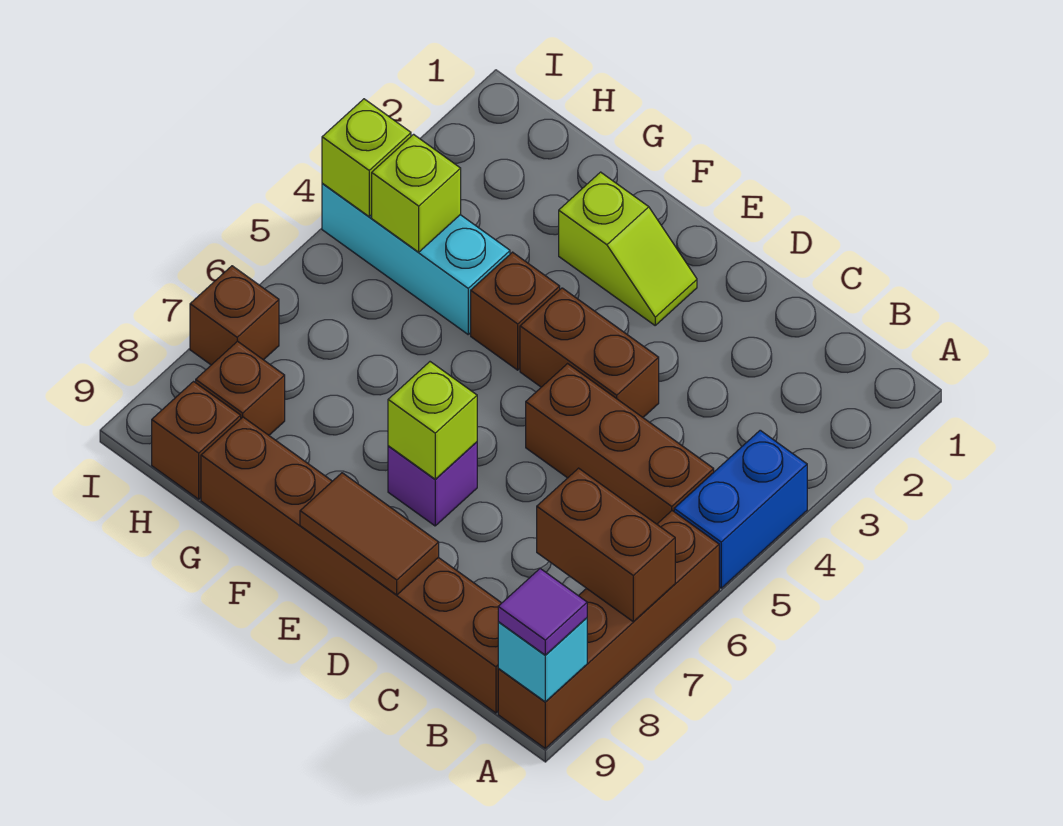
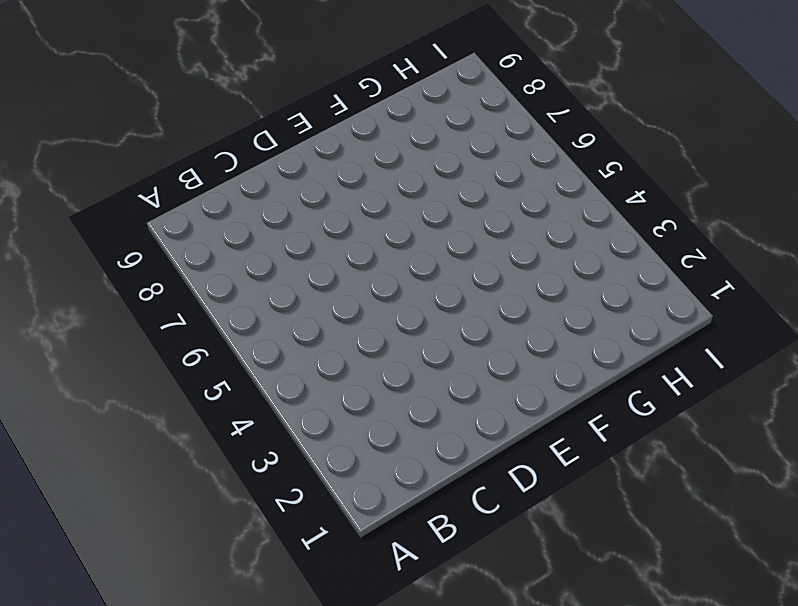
none -> blue brick A4:A5 level 1
none -> brown brick A6:A9 level 1
none -> brown brick B5:D5 level 1

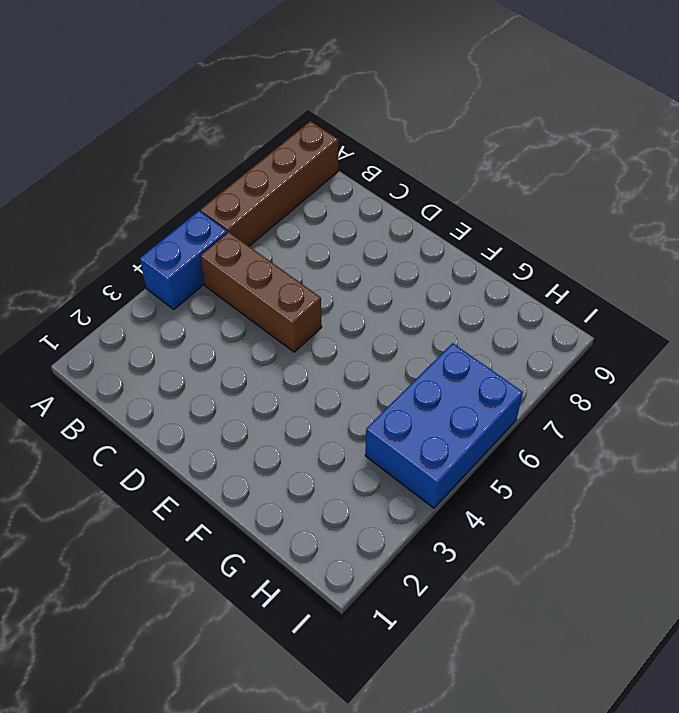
blue brick H4:I6 level 1 -> cyan brick G4:I4 level 1
none -> brown brick B9:G9 level 1
none -> brown brick D4:E4 level 1
none -> lime slope E2:F2 level 1 top F

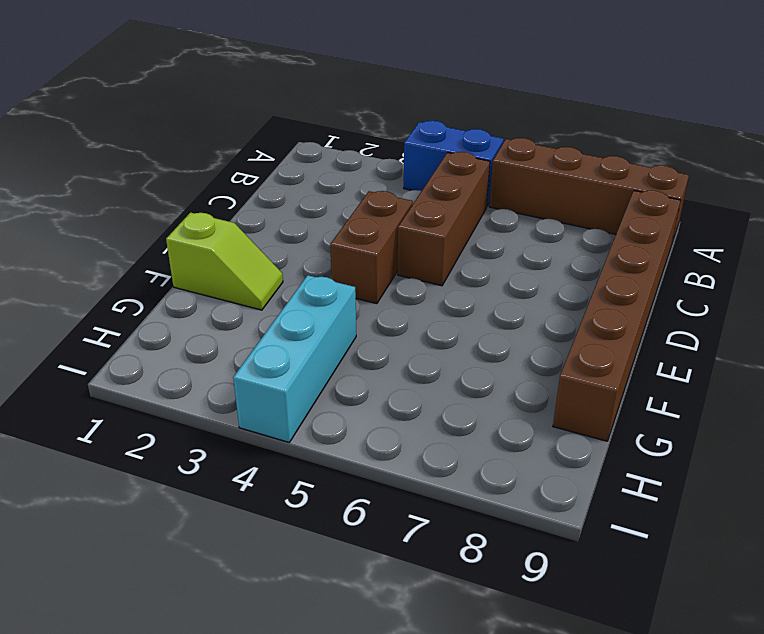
lime slope F1:F2 level 1 top 1 -> lime slope E2:F2 level 1 top F
none -> purple brick E7 level 1
none -> brown brick F4 level 1
none -> brown brick H8 level 1

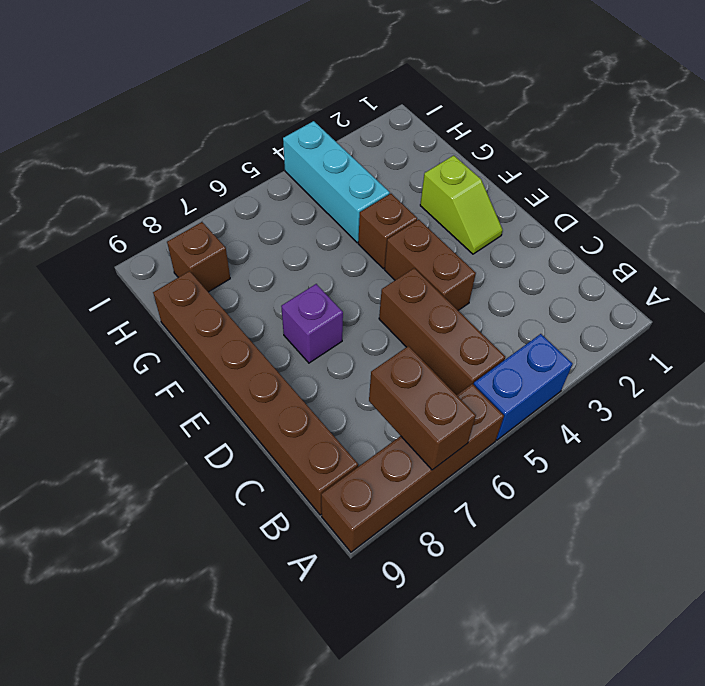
none -> brown brick H9 level 1
none -> brown brick I7 level 1
none -> cyan brick A9 level 2

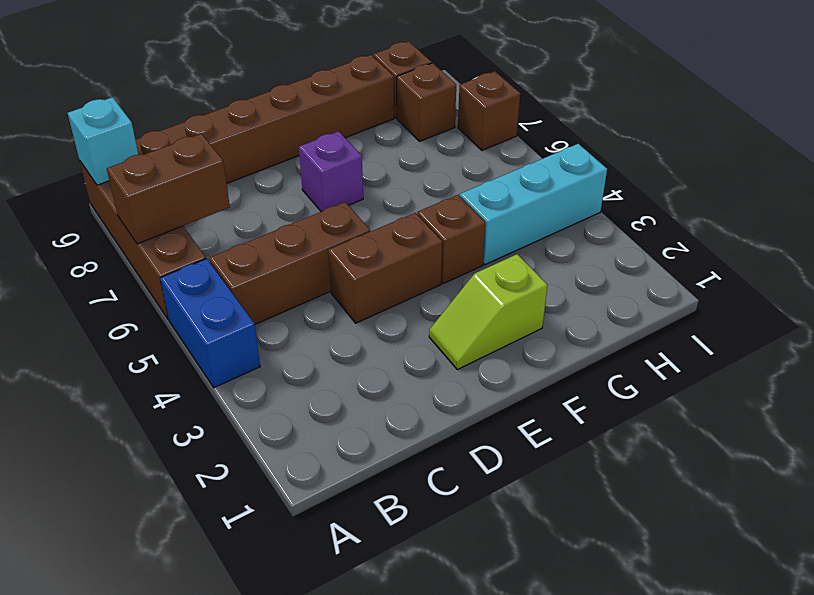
none -> brown tile D9:E9 level 2
none -> lime brick E7 level 2
none -> lime brick H4 level 2

